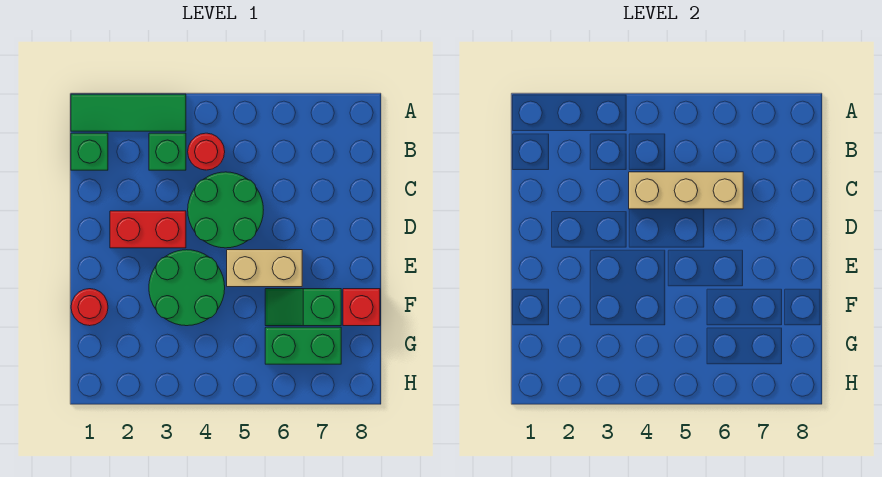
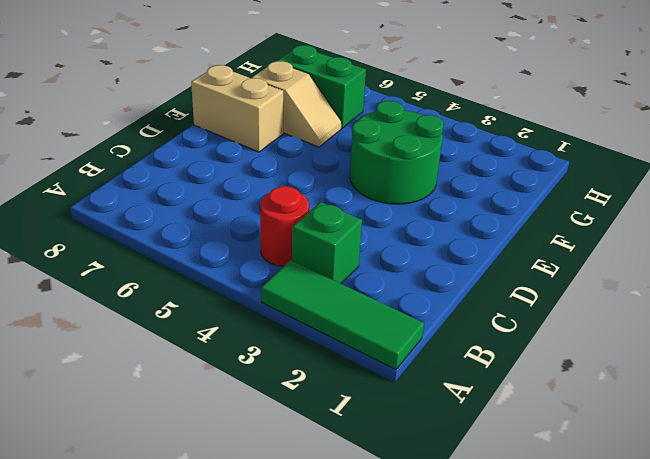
tan brick E7:E8 level 1 -> tan brick E5:E6 level 1
tan slope F6:F7 level 1 top 7 -> green slope F6:F7 level 1 top 7
none -> green brick B1 level 1
none -> green round brick C4:D5 level 1
none -> red brick D2:D3 level 1

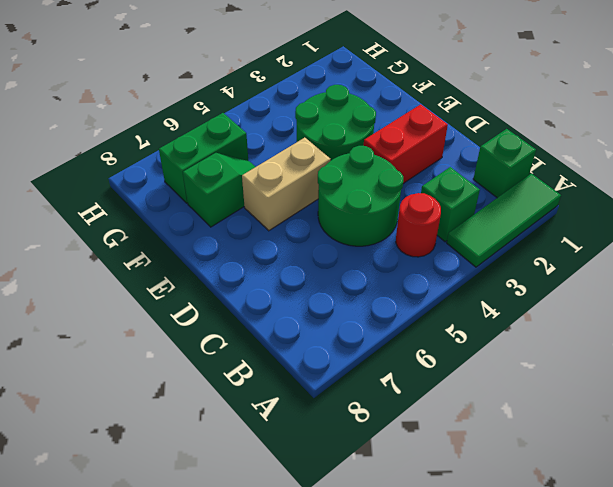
none -> red round brick F1 level 1
none -> red brick F8 level 1
none -> tan brick C4:C6 level 2

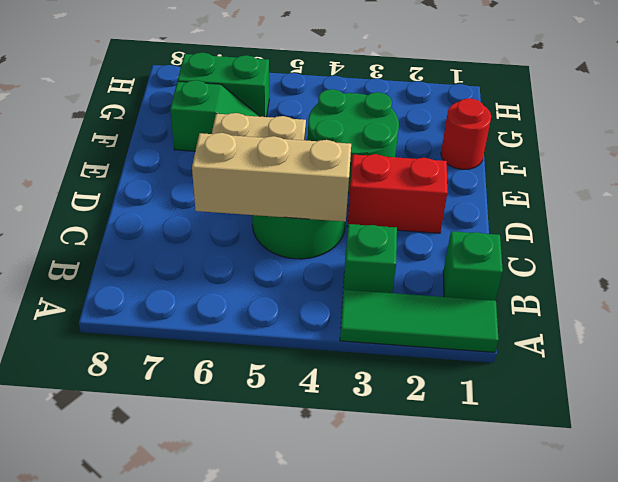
none -> red round brick B4 level 1
none -> red brick F8 level 1

